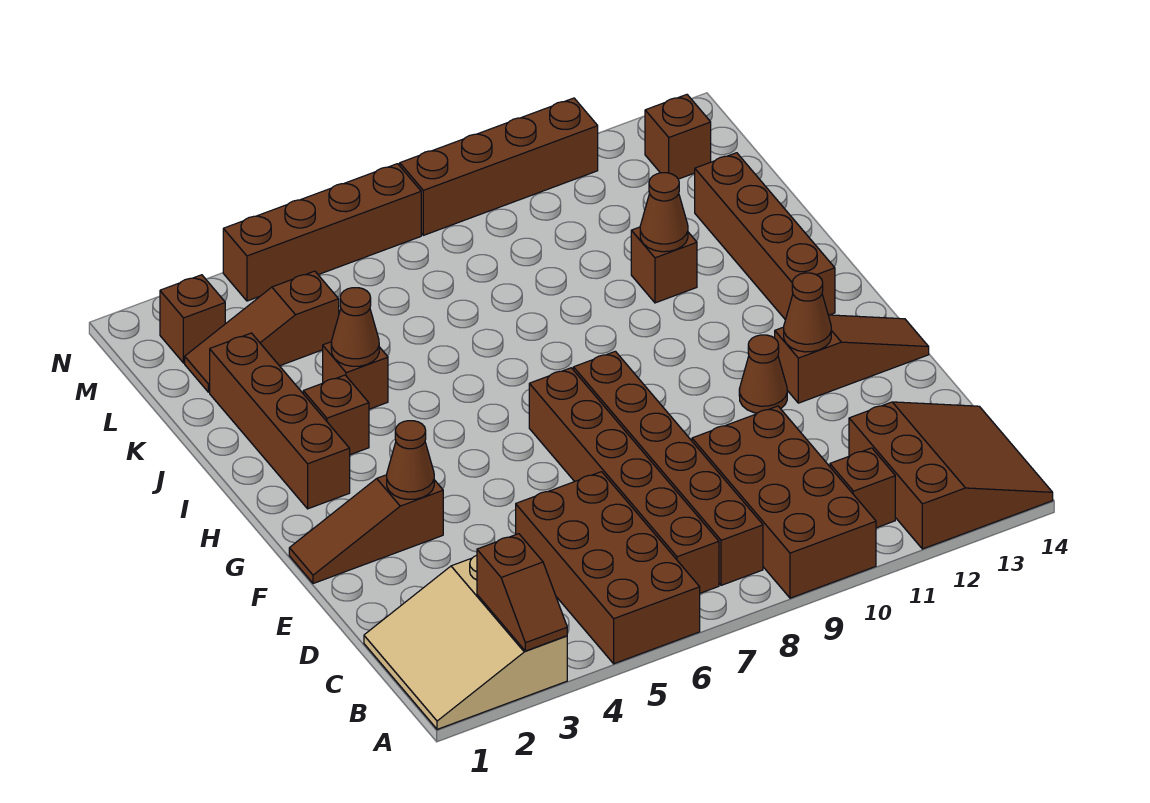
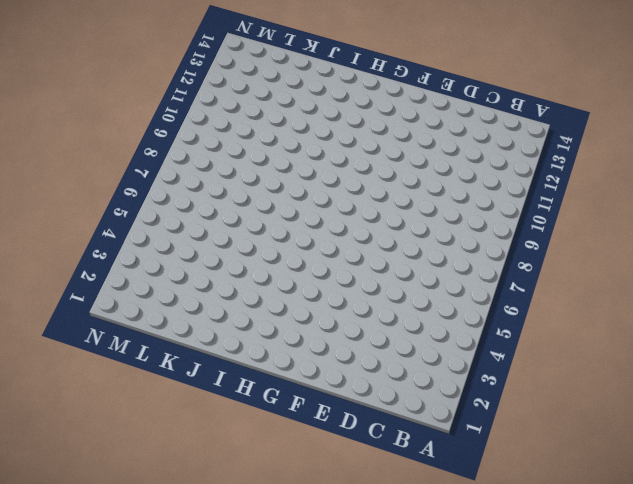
none -> tan slope A1:C3 level 1 top 3
none -> brown brick A5:D6 level 1
none -> brown brick A9:D10 level 1

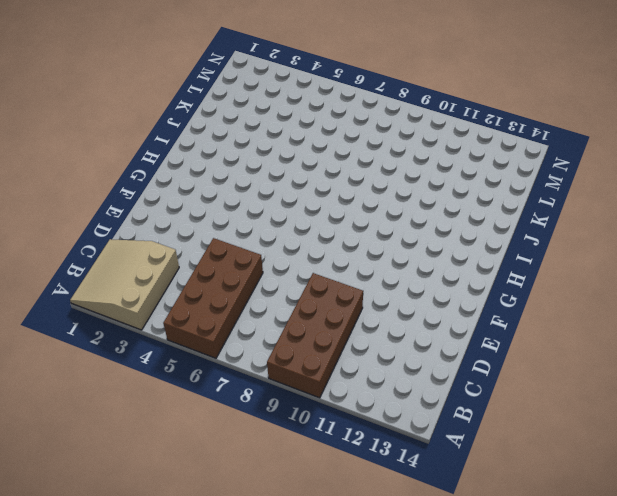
none -> brown slope A12:C14 level 1 top 12
none -> brown brick B7:G7 level 1
none -> brown brick B8:G8 level 1

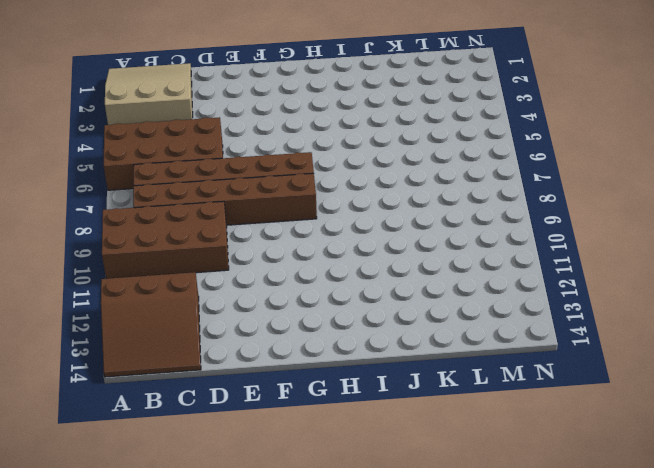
none -> brown brick B11 level 1
none -> brown slope F1:F3 level 1 top 3
none -> brown cone F11 level 1

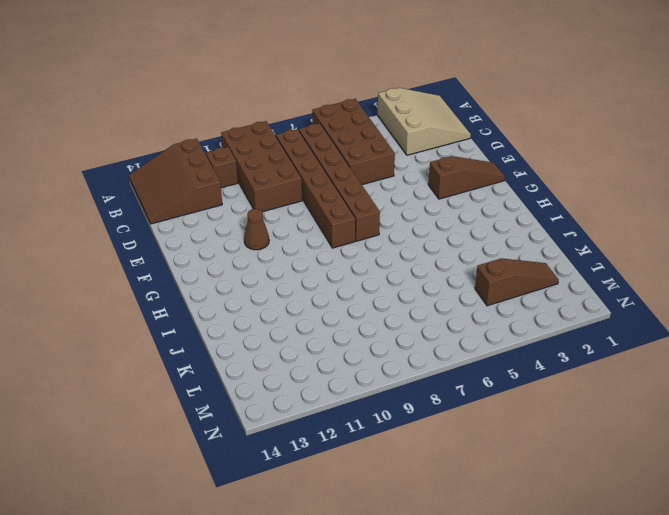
none -> brown slope F12:F14 level 1 top 12
none -> brown brick H2:K2 level 1
none -> brown brick H13:K13 level 1

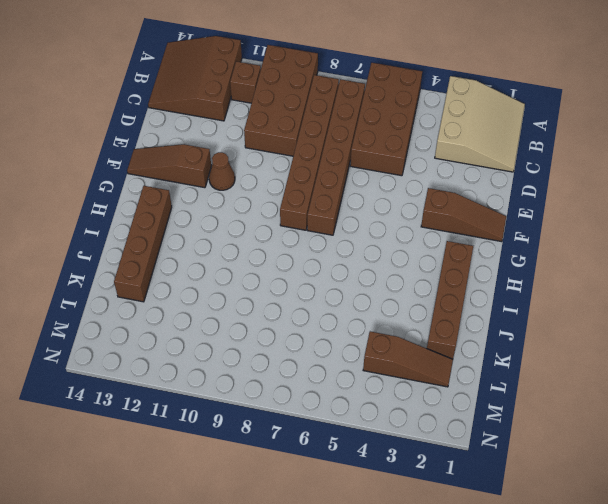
none -> brown brick I3 level 1
none -> brown brick J4 level 1
none -> brown brick J11 level 1

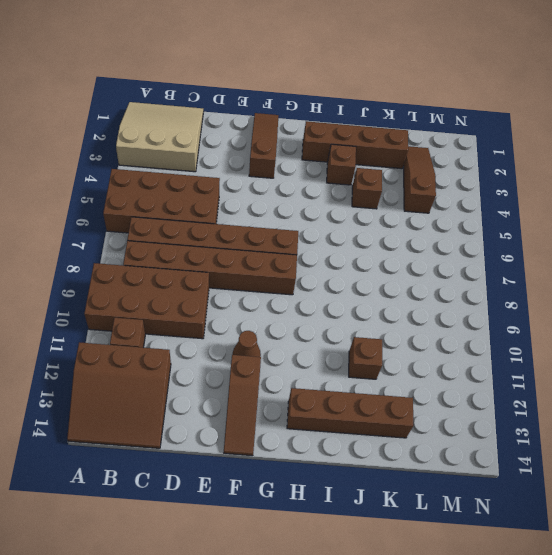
none -> brown brick M2 level 1
none -> brown brick M13 level 1
none -> brown brick N4:N7 level 1

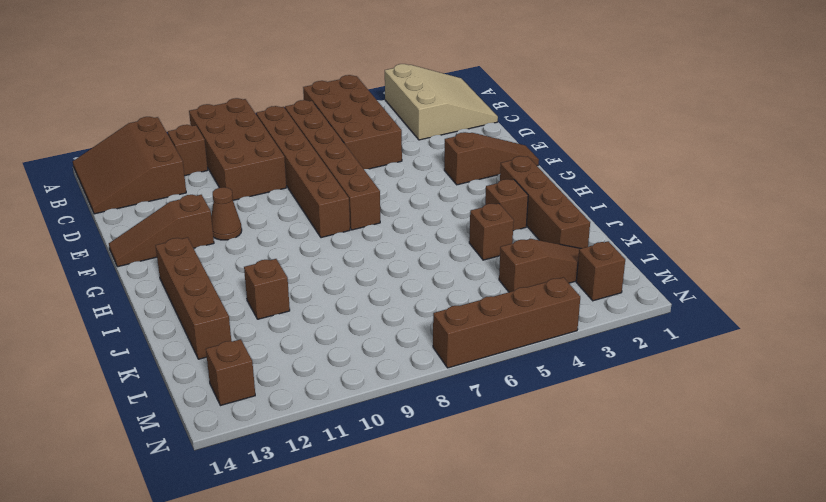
none -> brown brick N8:N11 level 1
none -> brown slope A3:B3 level 2 top B
none -> brown cone F3 level 2

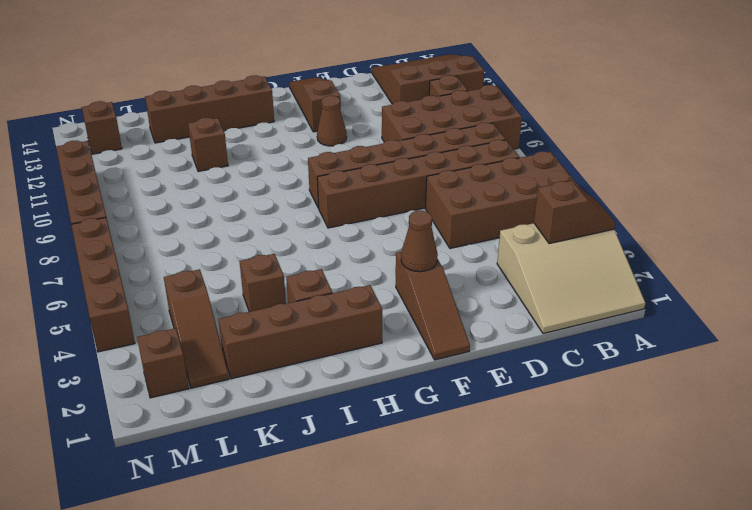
none -> brown cone F12 level 2
none -> brown cone J4 level 2
none -> brown cone J11 level 2

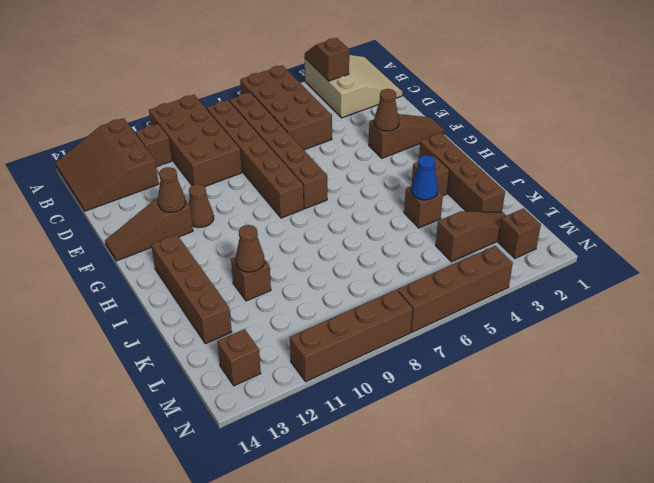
blue cone J4 level 2 -> brown cone J4 level 2

